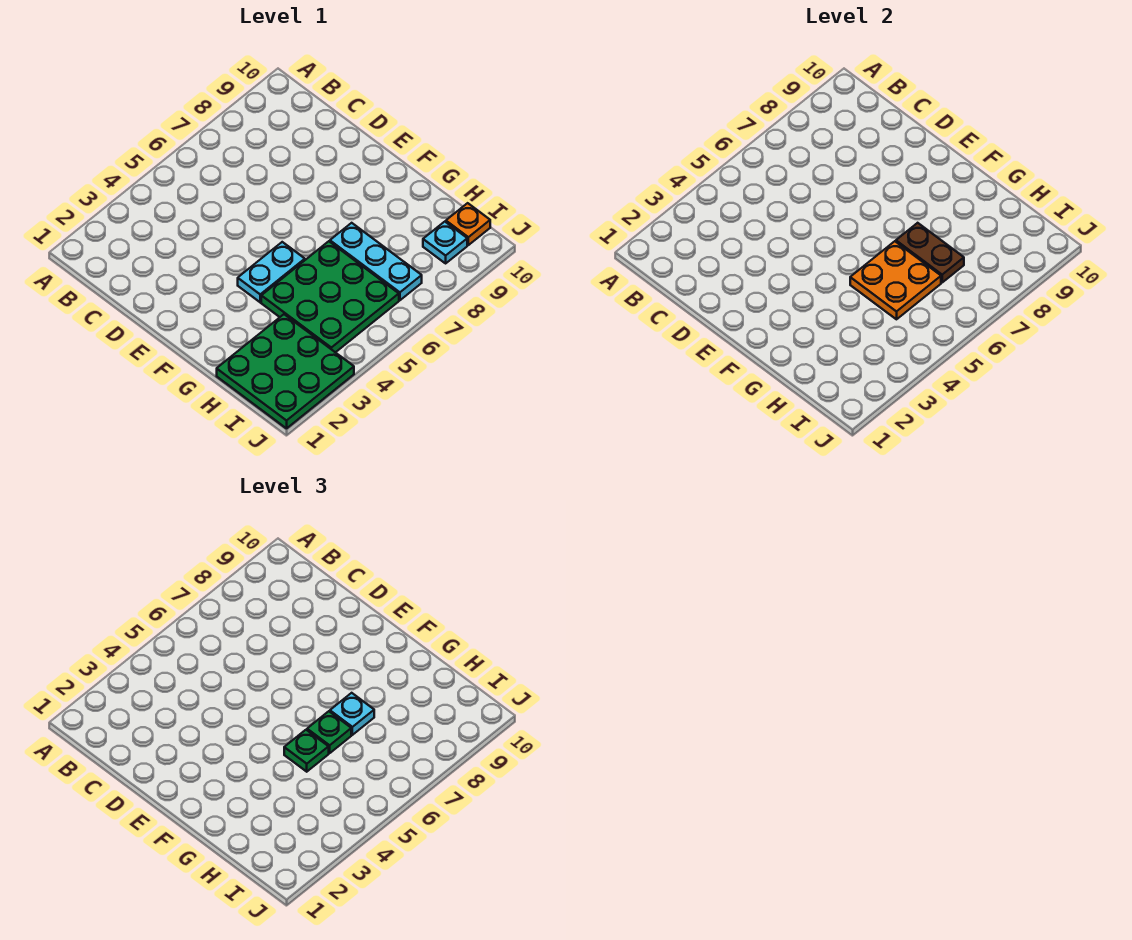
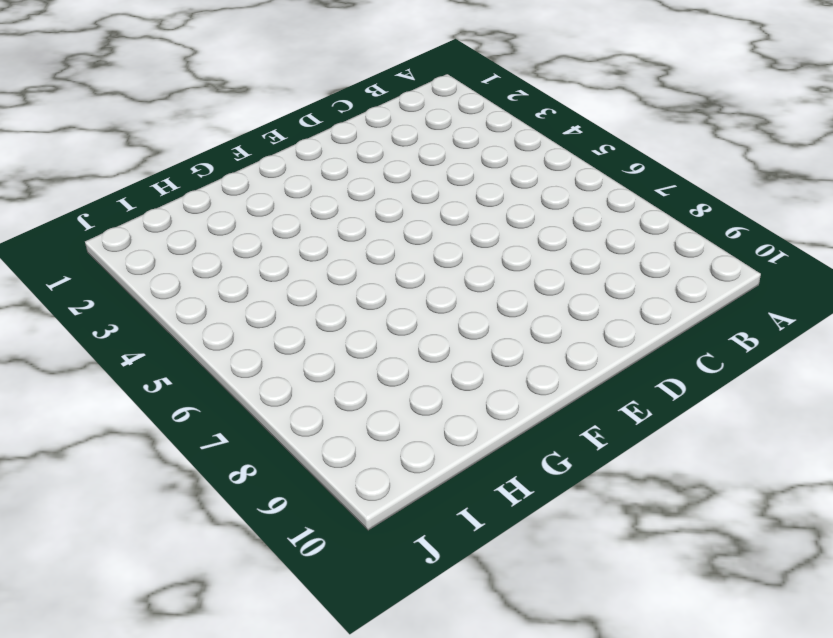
none -> cyan plate F4:F5 level 1
none -> green plate G4:I6 level 1

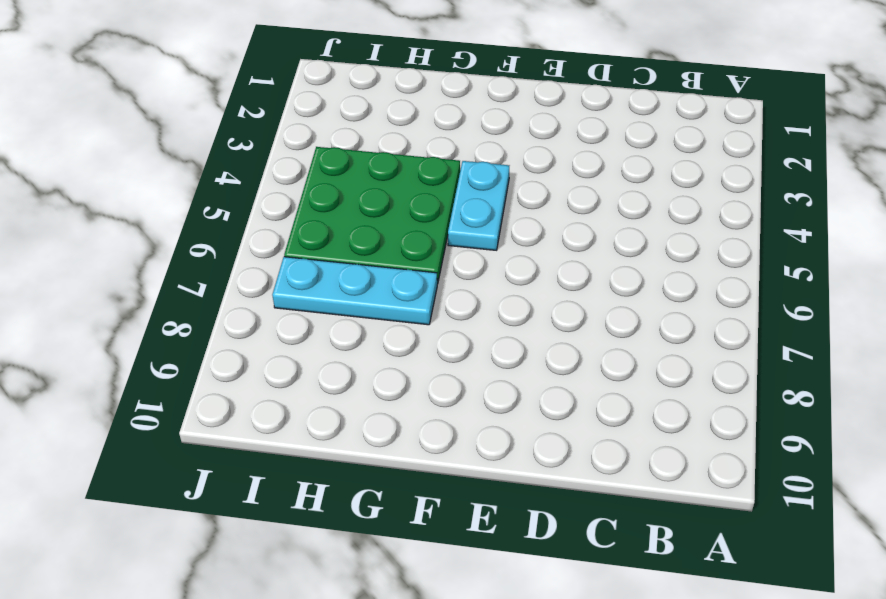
none -> green plate H1:J3 level 1
none -> cyan plate I9 level 1

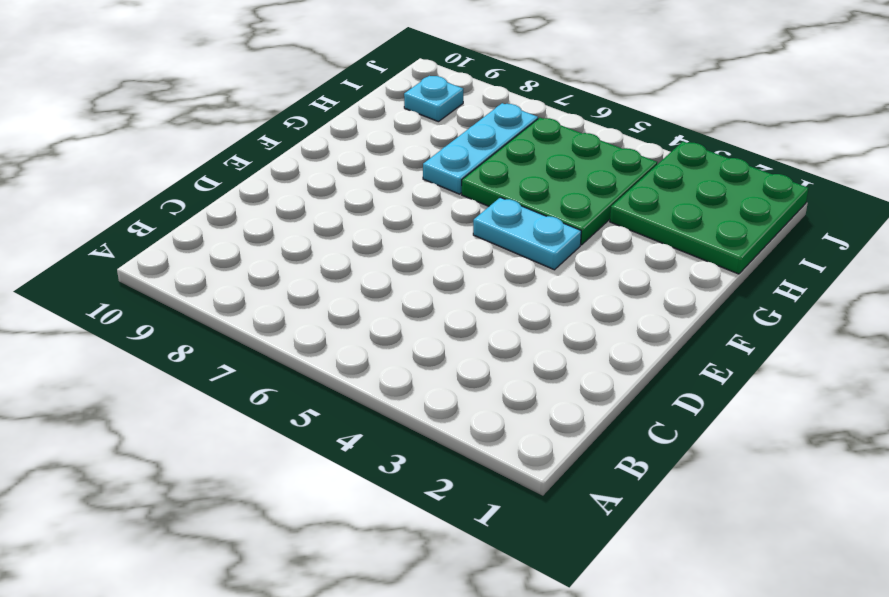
none -> orange plate I10 level 1
none -> orange plate G5:H6 level 2

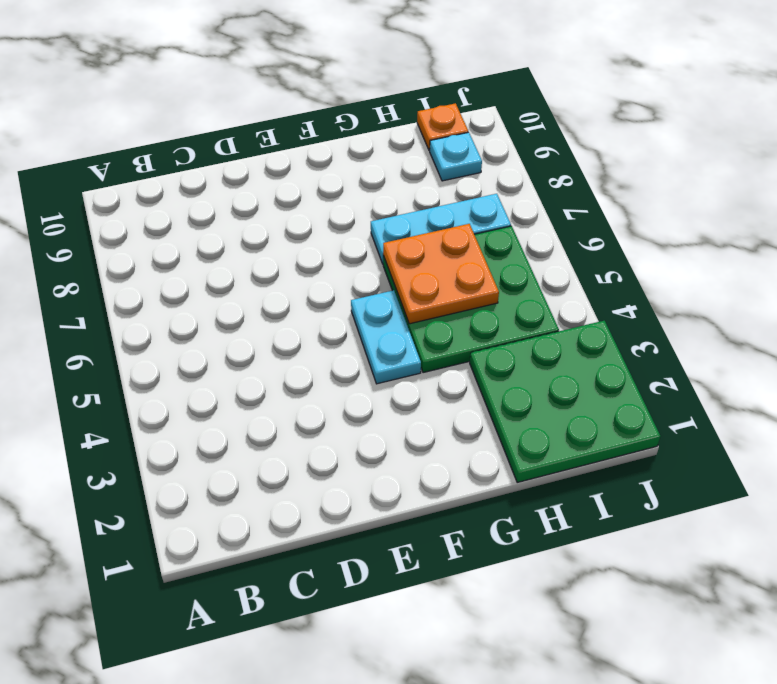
none -> brown plate G7:H7 level 2
none -> green plate G5 level 3

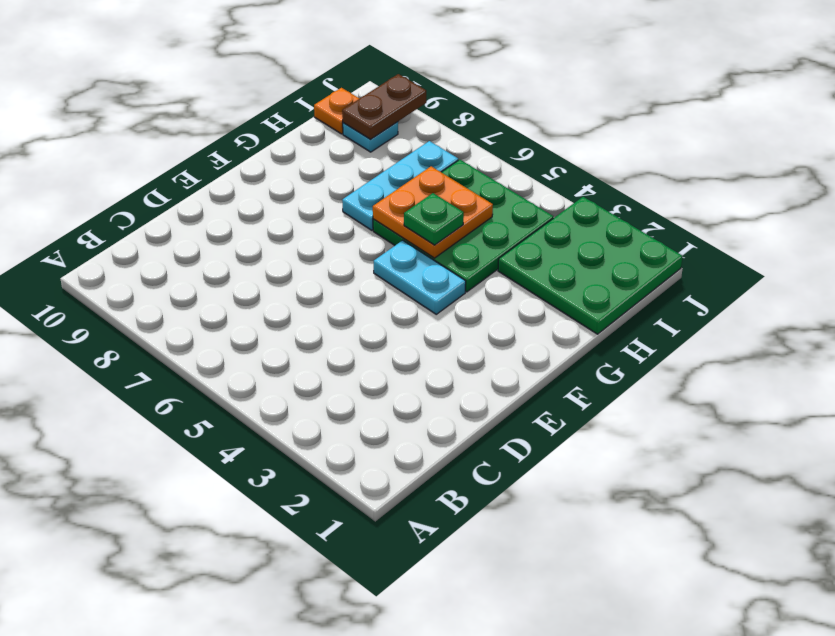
brown plate I9:J9 level 2 -> brown plate G7:H7 level 2
none -> green plate G6 level 3
none -> cyan plate G7 level 3

